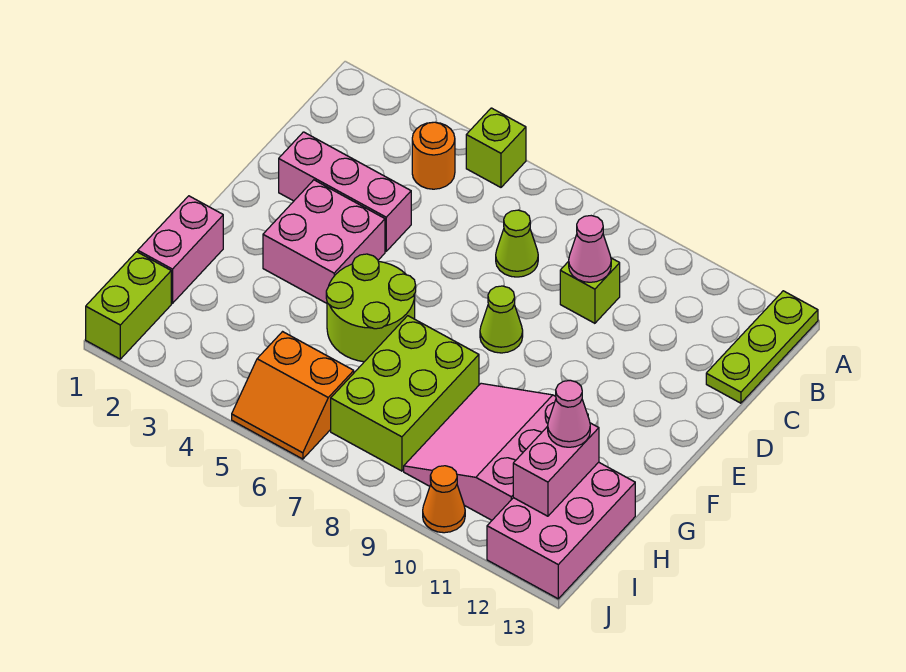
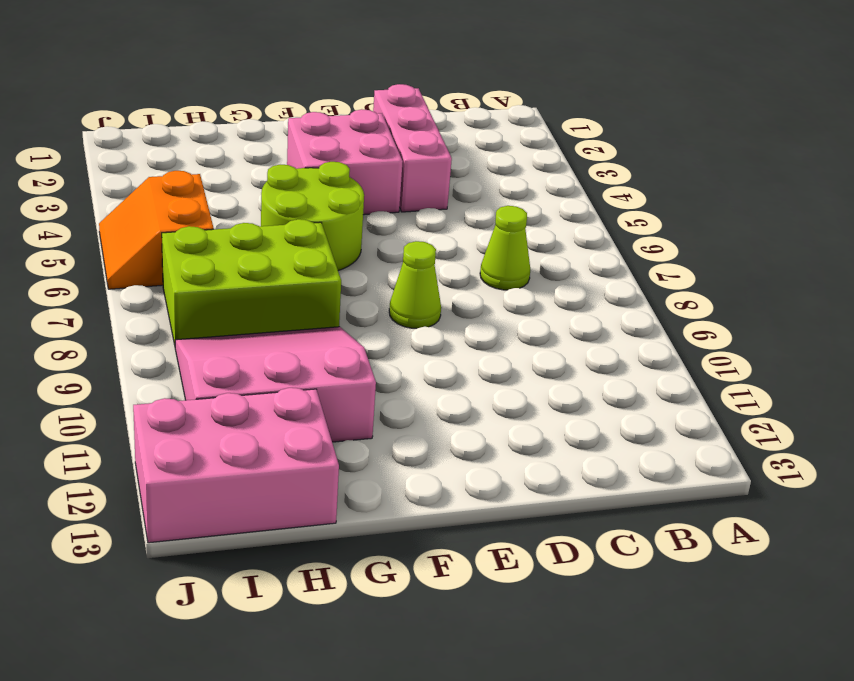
none -> lime brick A5 level 1
none -> lime plate A13:C13 level 1
none -> orange round brick B4 level 1

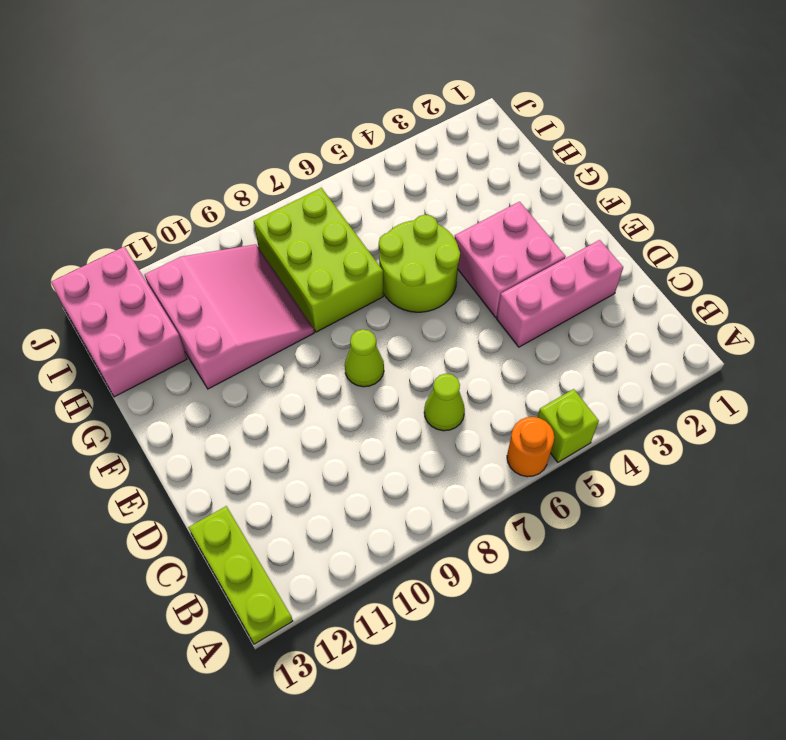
orange round brick A6 level 1 -> orange round brick B4 level 1
none -> lime brick C9 level 1
none -> pink brick G1:H1 level 1
none -> lime brick I1:J1 level 1

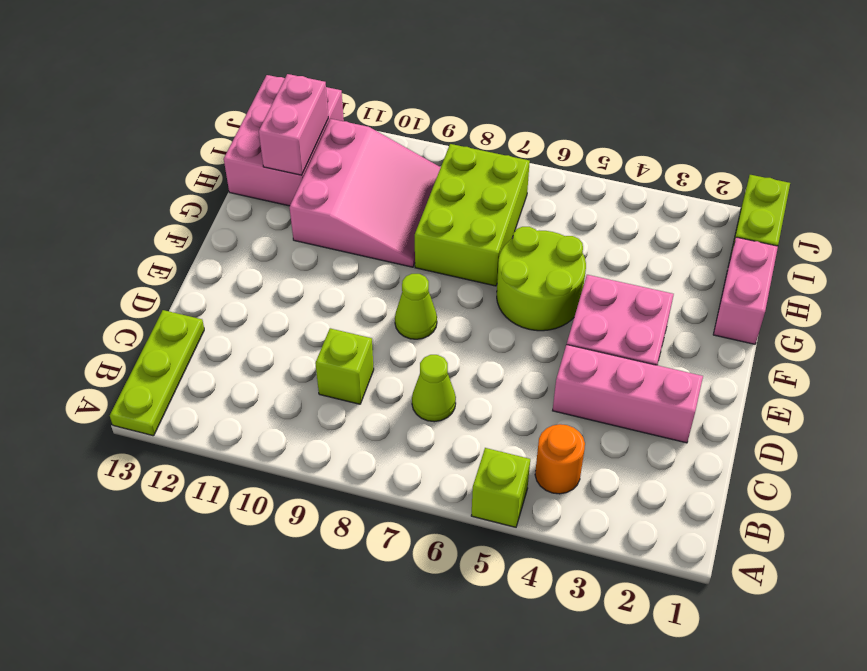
none -> orange slope I5:J6 level 1 top I
none -> orange cone J10 level 1
none -> pink cone C9 level 2

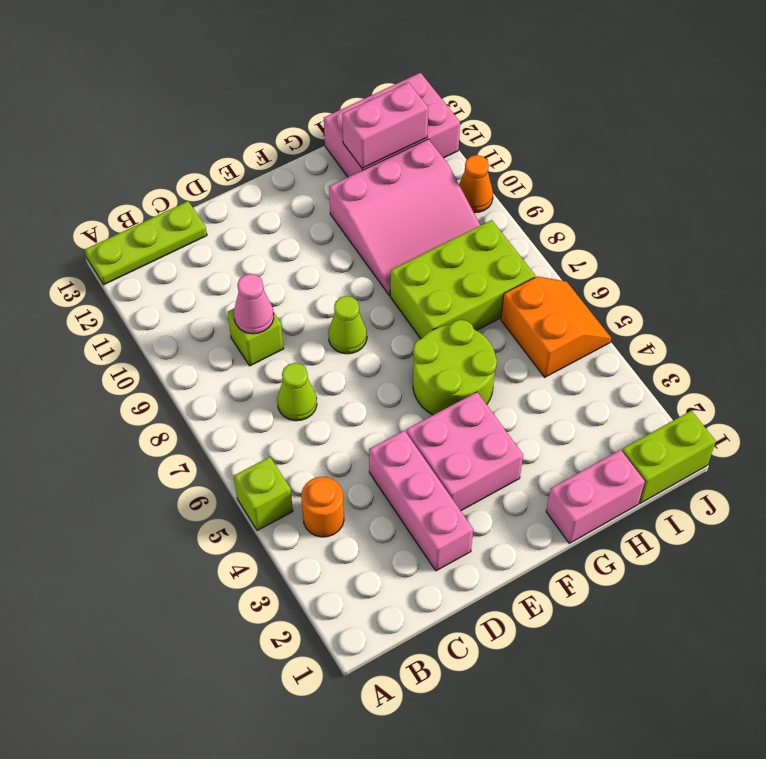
none -> pink cone H12 level 3

